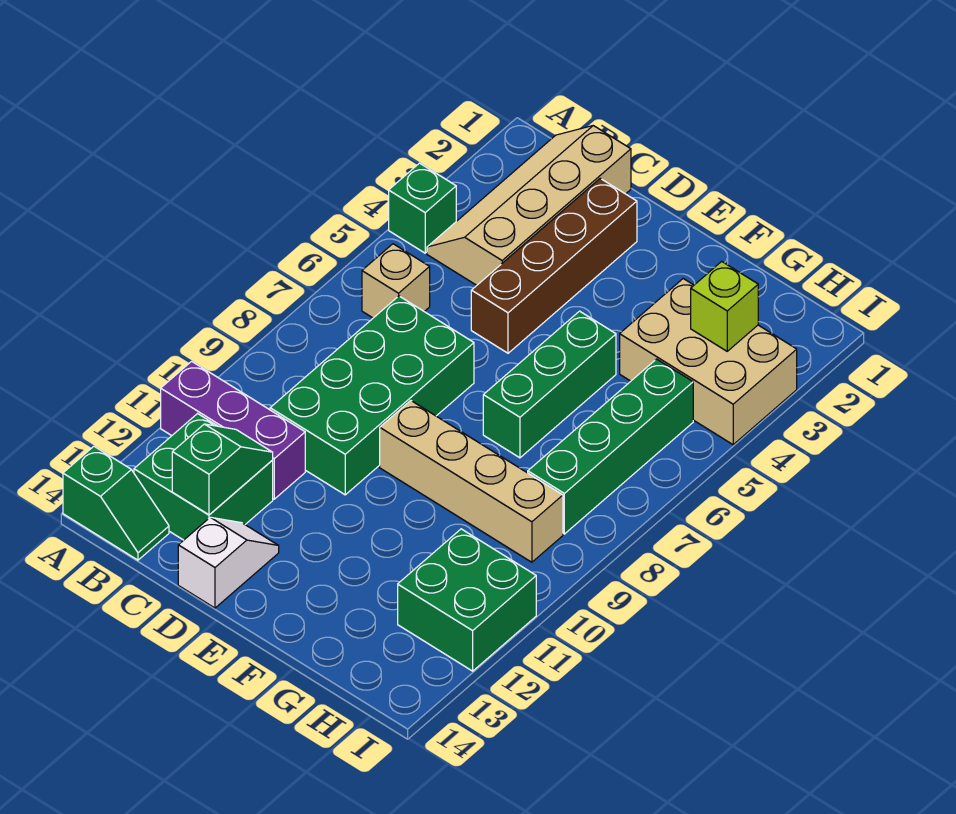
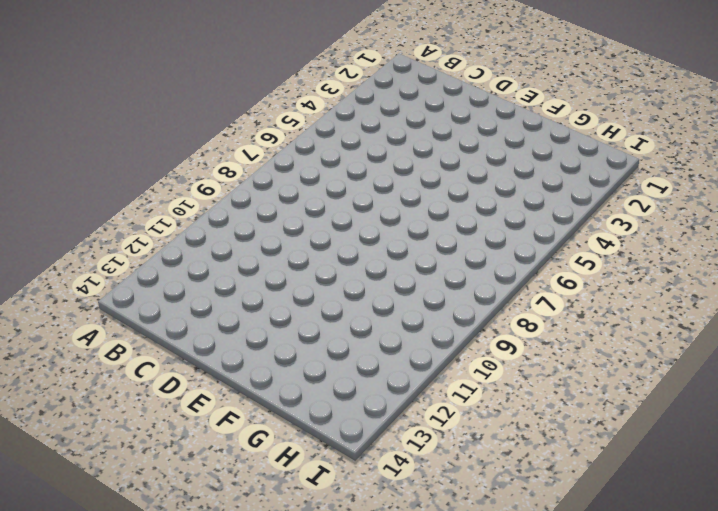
none -> green brick A4 level 1
none -> purple brick A11:C11 level 1
none -> green slope A14:B14 level 1 top A

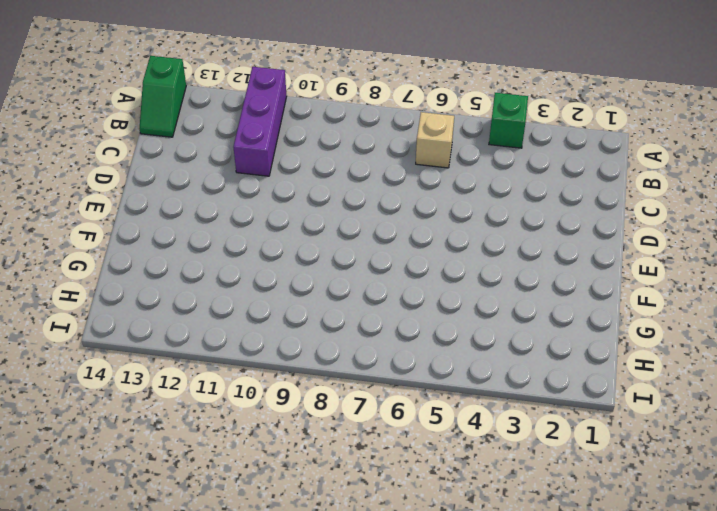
none -> tan slope B1:C4 level 1 top C
none -> green brick B12:C13 level 1
none -> green brick C7:D10 level 1

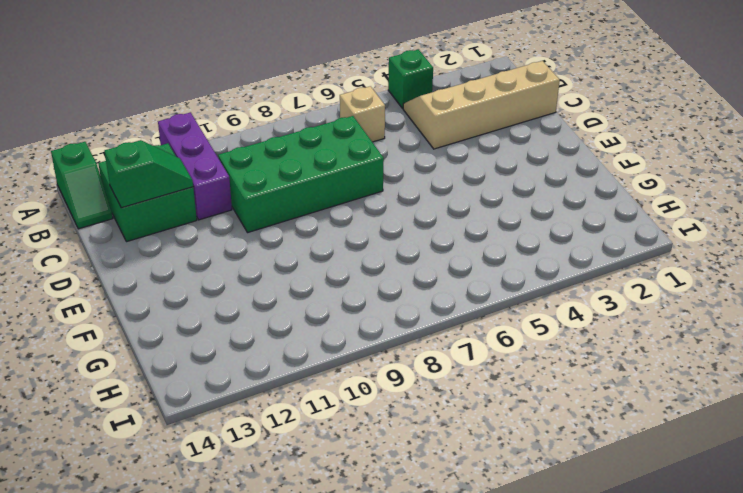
none -> brown brick D2:D5 level 1
none -> white slope D13:D14 level 1 top 14
none -> tan brick E9:H9 level 1

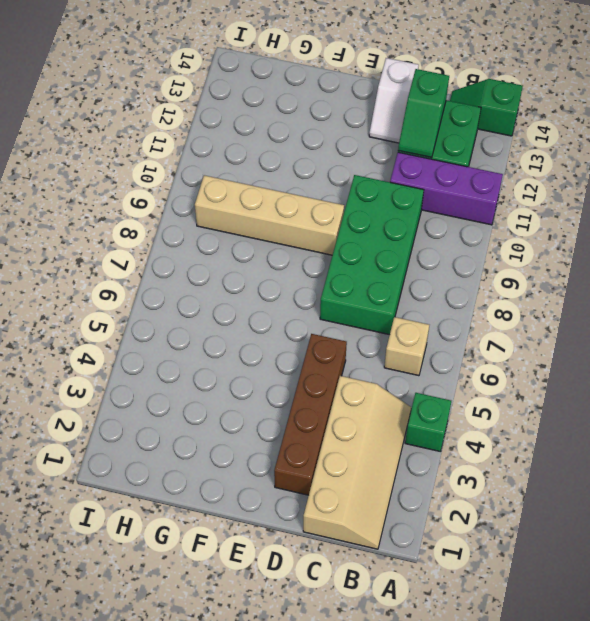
none -> green brick F5:F7 level 1
none -> tan brick G3:I4 level 1
none -> green brick H5:H8 level 1

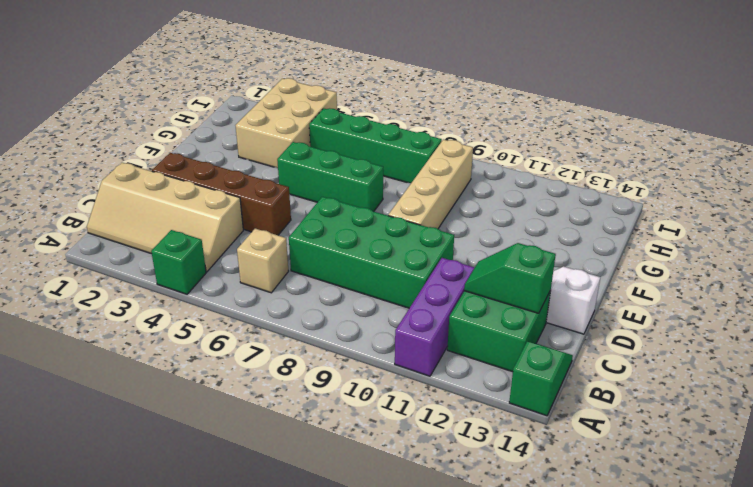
none -> green brick H11:I12 level 1
none -> lime brick H3 level 2

